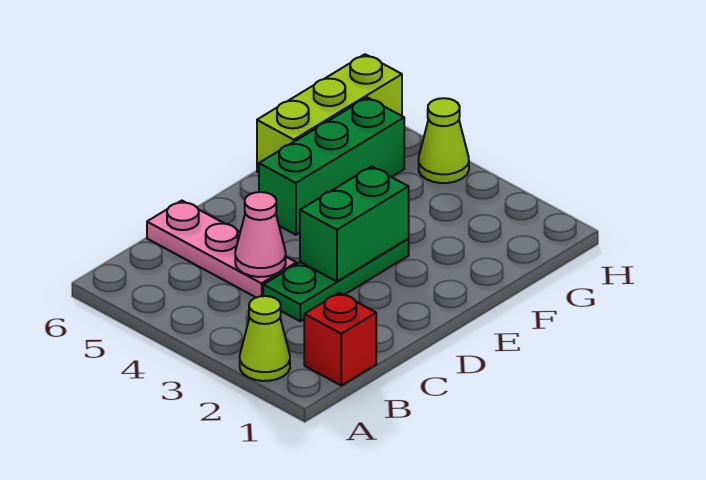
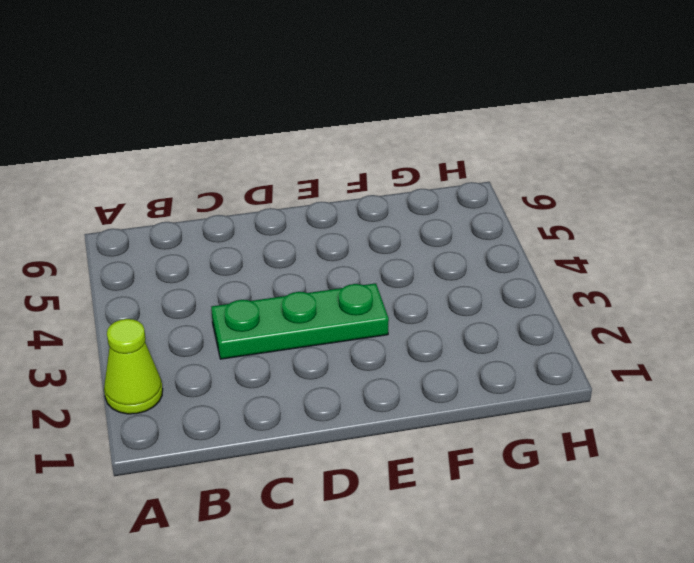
none -> red brick B1 level 1
none -> pink plate C4:C6 level 1

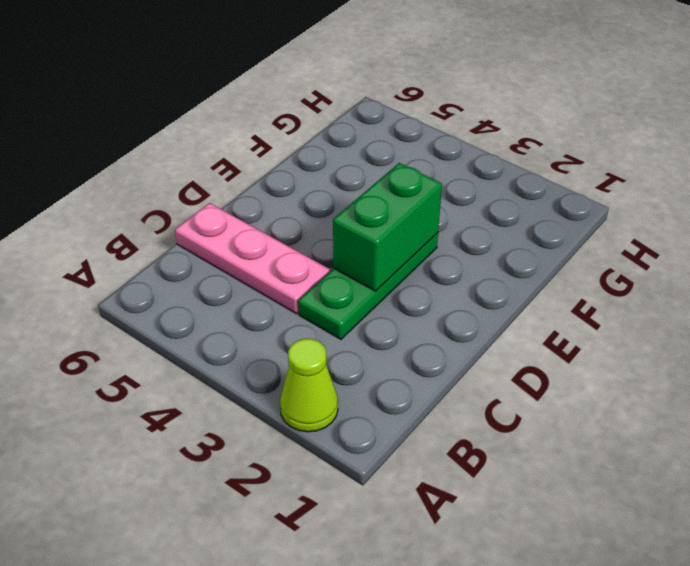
none -> red brick B1 level 1
none -> green brick E5:G5 level 1

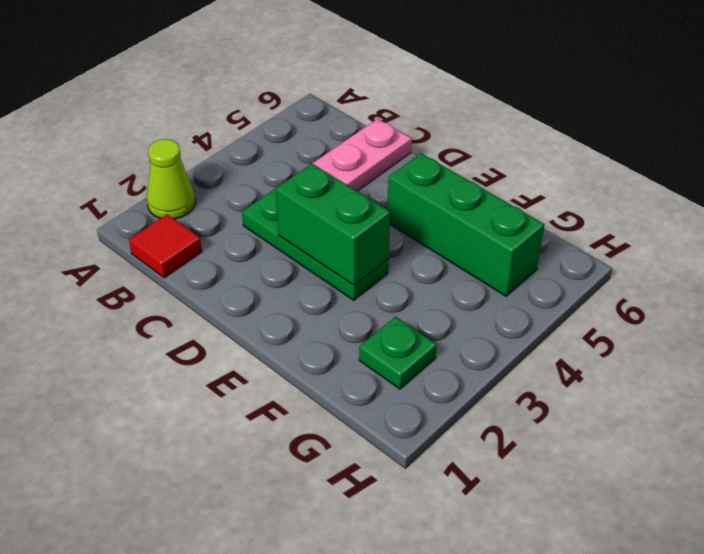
red tile B1 level 1 -> red brick B1 level 1
green plate G2 level 1 -> none
none -> lime brick F6:H6 level 1
none -> lime cone H4 level 1

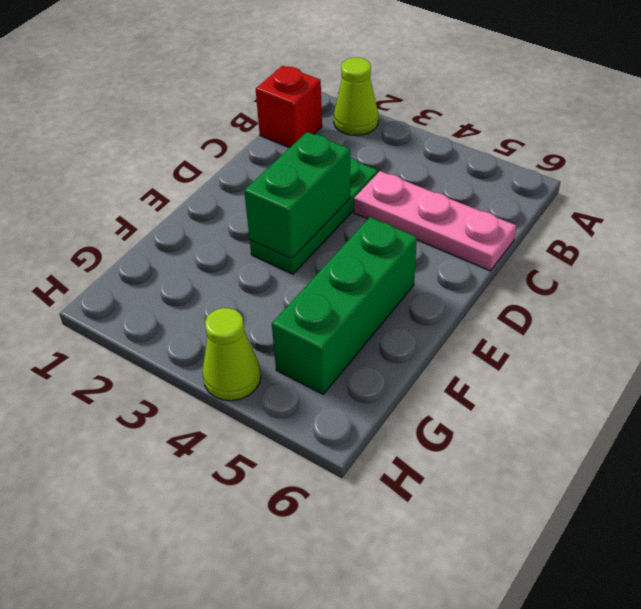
none -> lime brick F6:H6 level 1
none -> pink cone C4 level 2

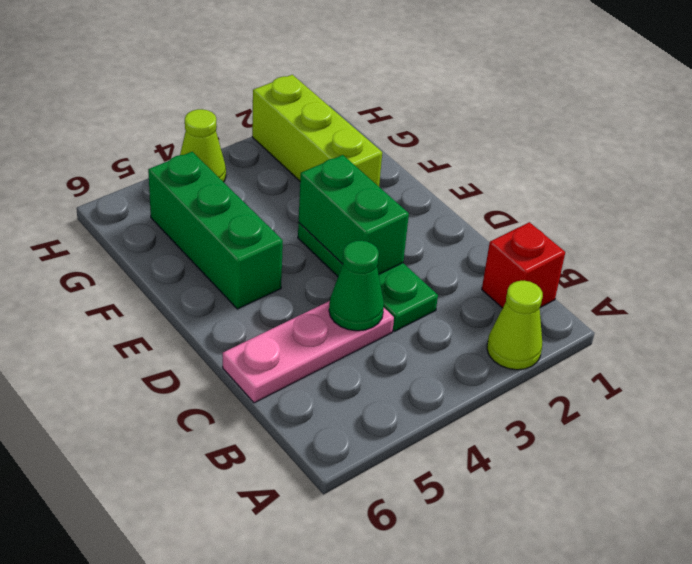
green cone C4 level 2 -> pink cone C4 level 2
lime brick F2:H2 level 1 -> lime brick F6:H6 level 1

